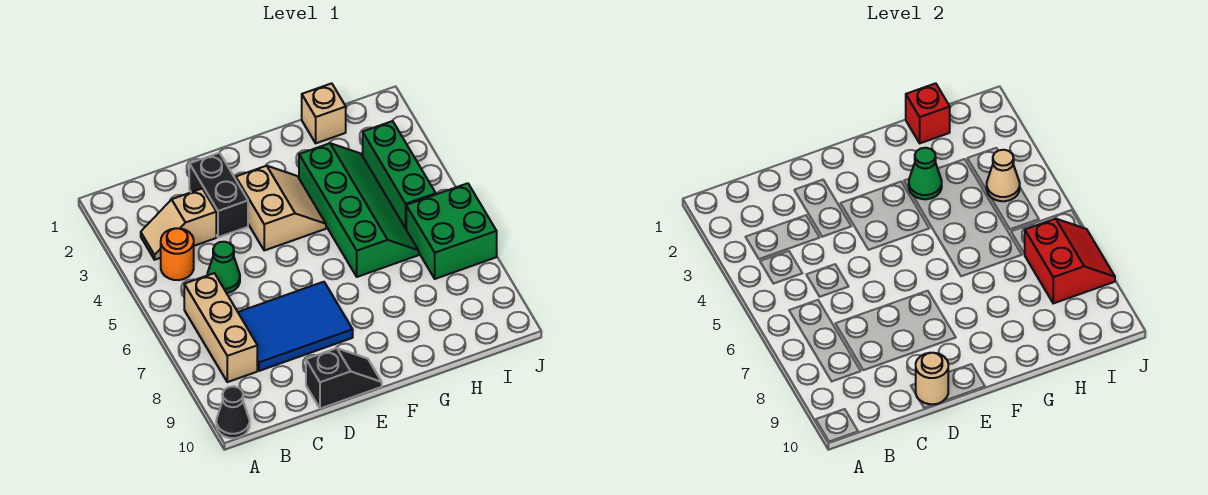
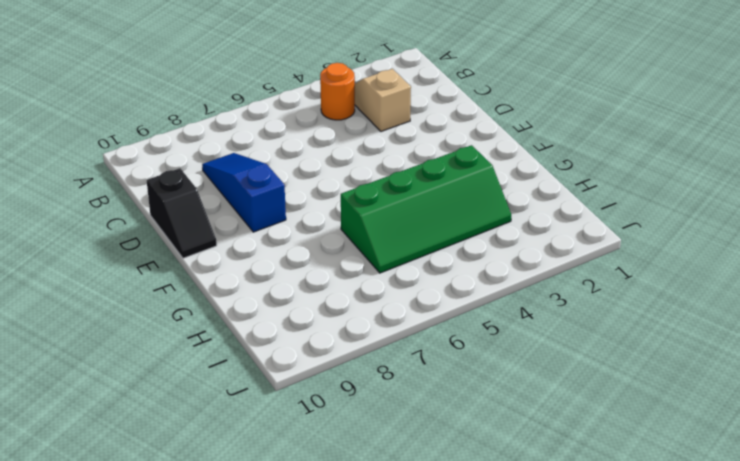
blue slope C8:E8 level 1 top E -> blue tile C7:E8 level 1
none -> black cone A10 level 1
none -> tan brick B6:B8 level 1
none -> green cone C5 level 1

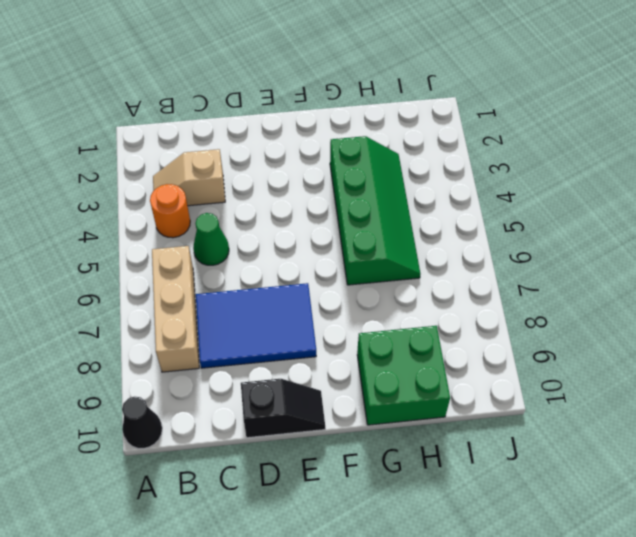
green brick G9:H10 level 1 -> green brick I6:J7 level 1
none -> black brick D2:D3 level 1
none -> tan slope E3:F4 level 1 top E
none -> tan brick H1 level 1

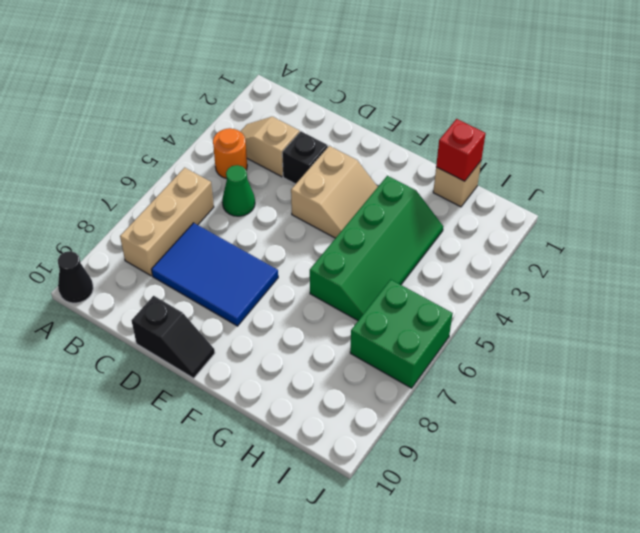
black brick D3 level 1 -> black brick D2:D3 level 1
none -> green brick I3:I5 level 1
none -> tan round brick D10 level 2
none -> green cone G3 level 2

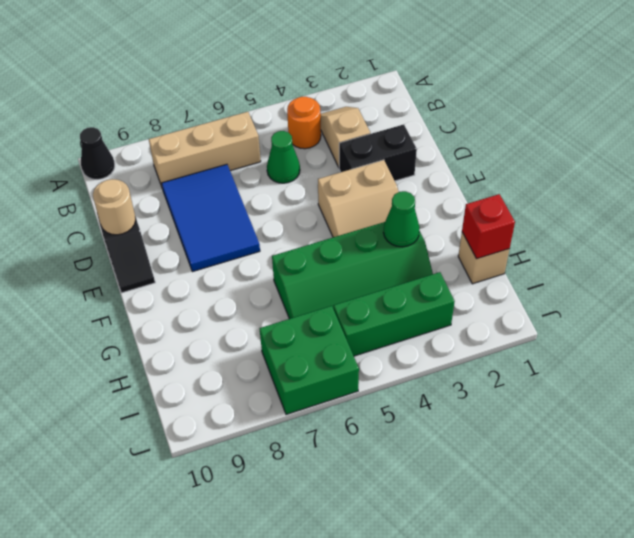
none -> tan cone I4 level 2
none -> red slope I7:J8 level 2 top I

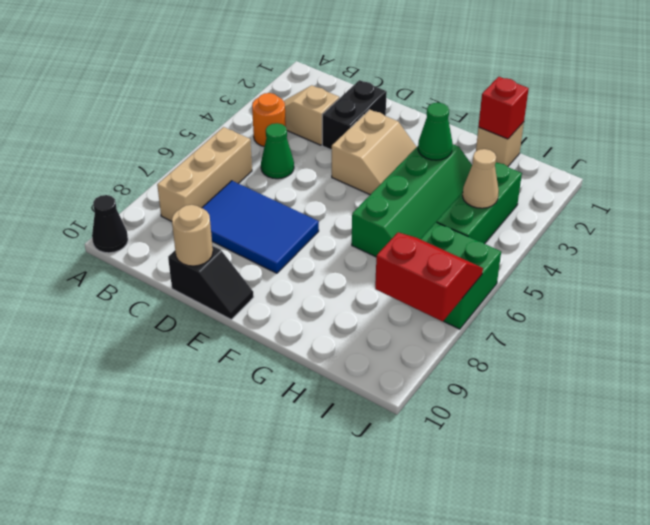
red slope I7:J8 level 2 top 8 -> red slope I7:J8 level 2 top I

